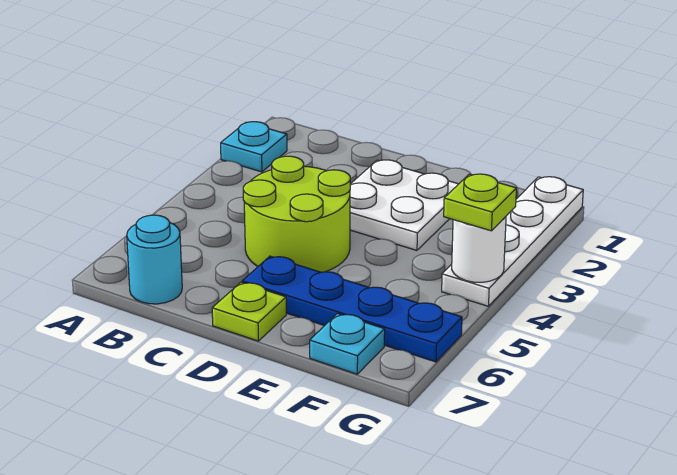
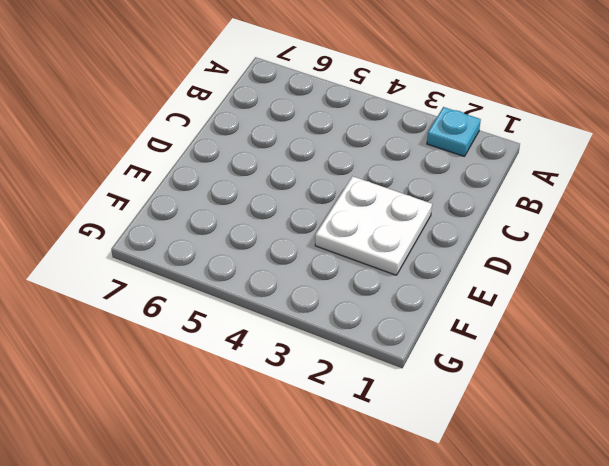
none -> cyan round brick B7 level 1
none -> lime round brick C4:D5 level 1

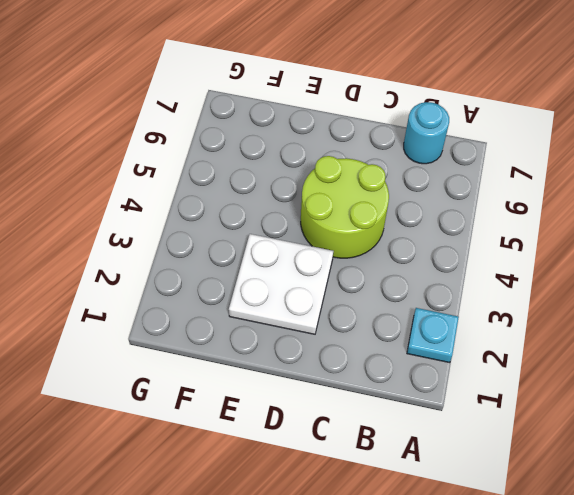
none -> blue plate D6:G6 level 1
none -> lime plate D7 level 1

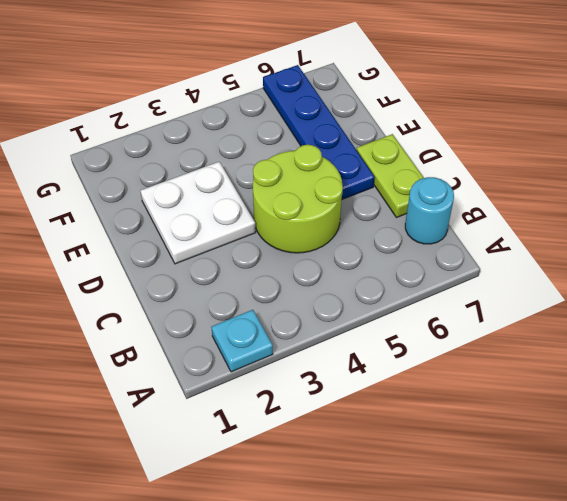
lime plate C7:D7 level 1 -> lime plate D7 level 1
none -> cyan plate F7 level 1
none -> white plate G1:G4 level 1

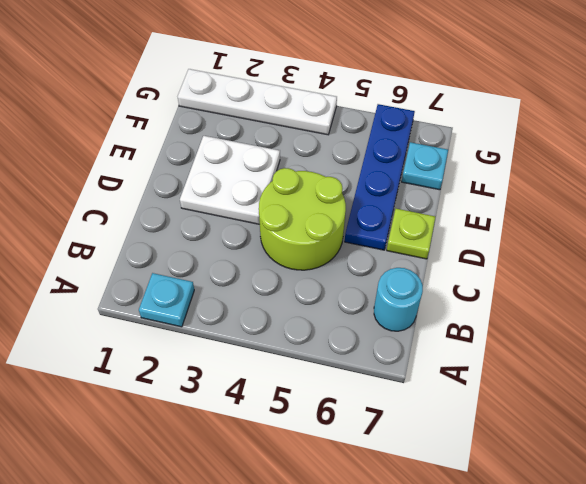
none -> white round brick G4 level 2
none -> lime plate G4 level 3

